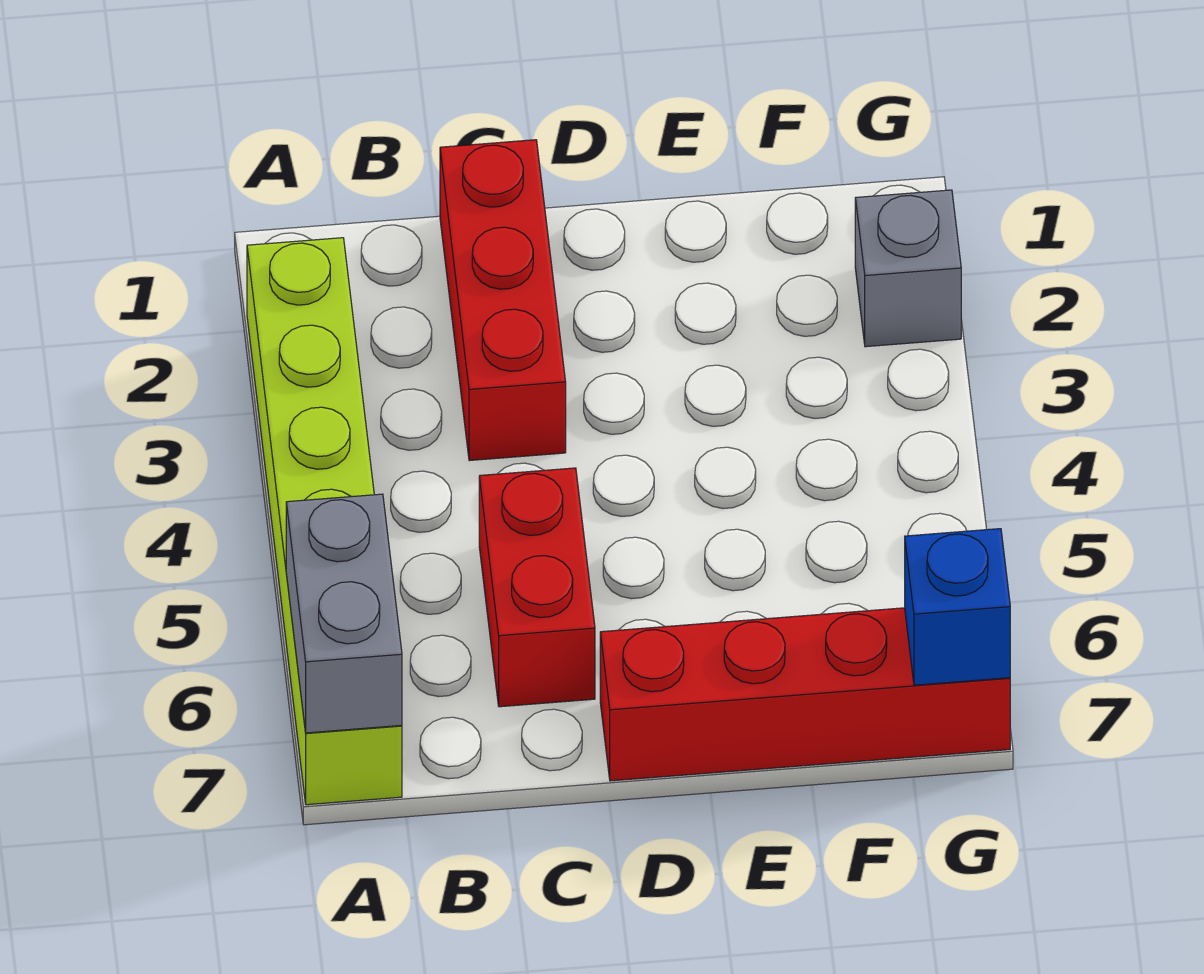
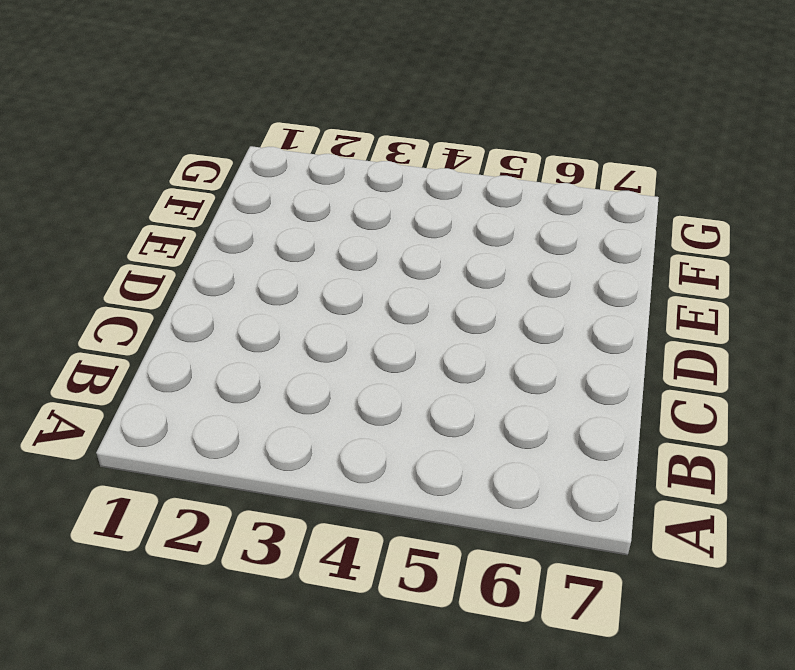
none -> lime brick A2:A7 level 1
none -> red brick C1:C3 level 1

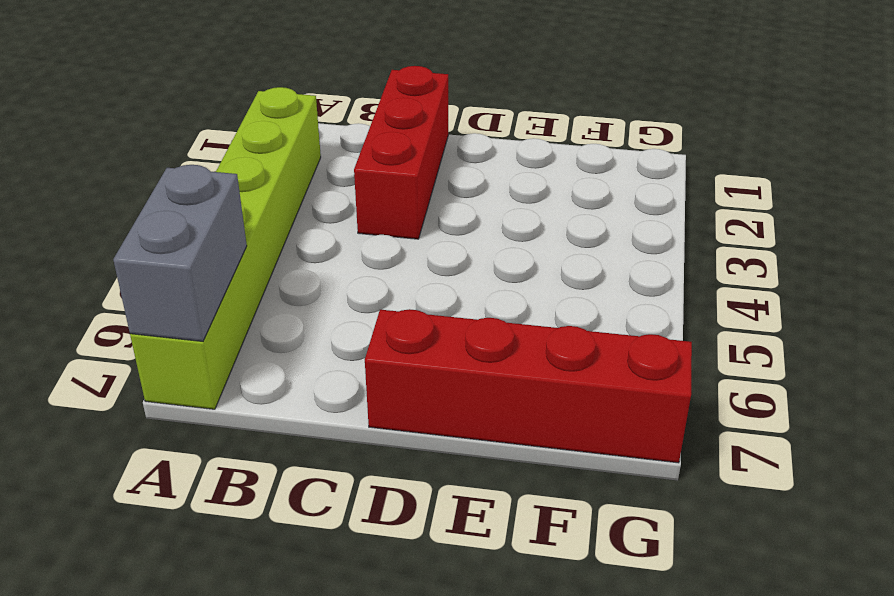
none -> red brick C5:C6 level 1
none -> grey brick G2 level 1

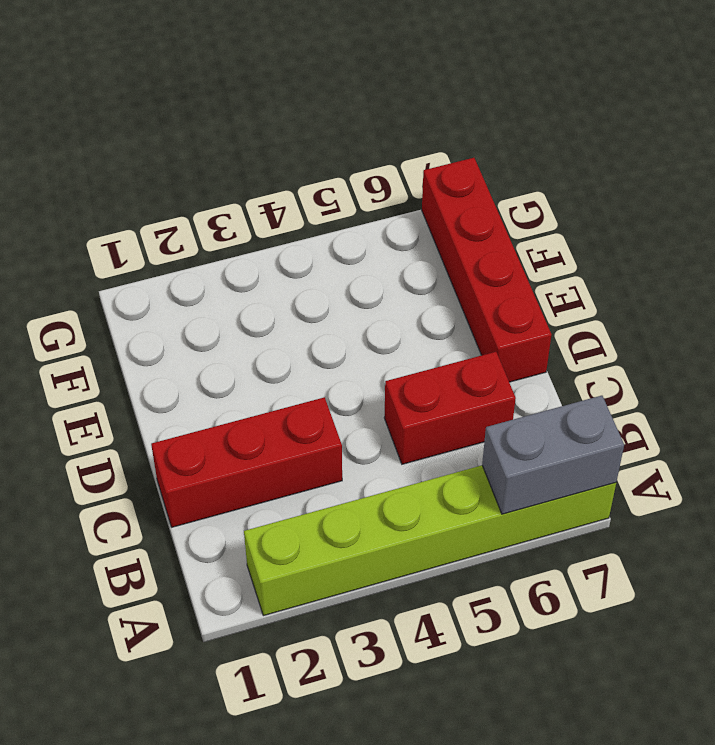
none -> grey brick G2 level 1
none -> blue brick G7 level 2

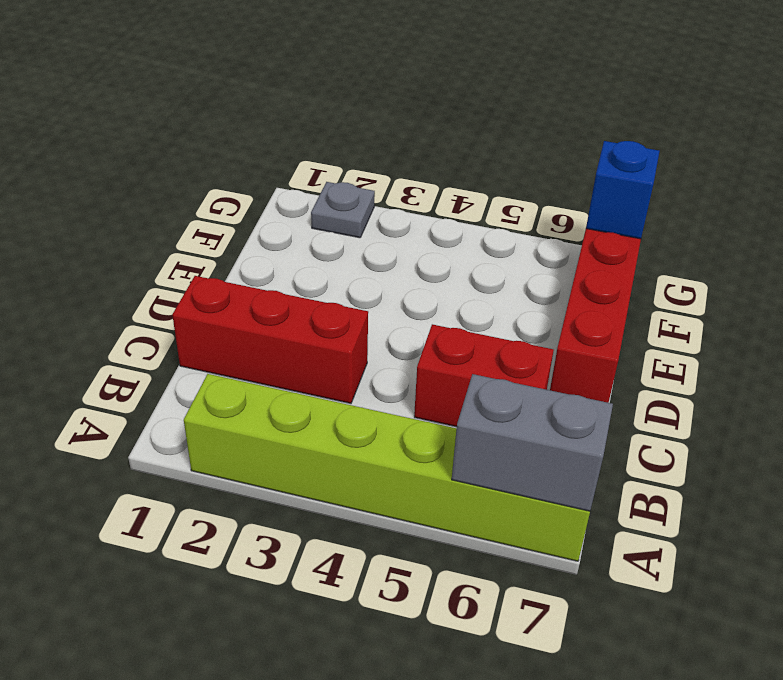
grey plate G2 level 1 -> grey brick G2 level 1

